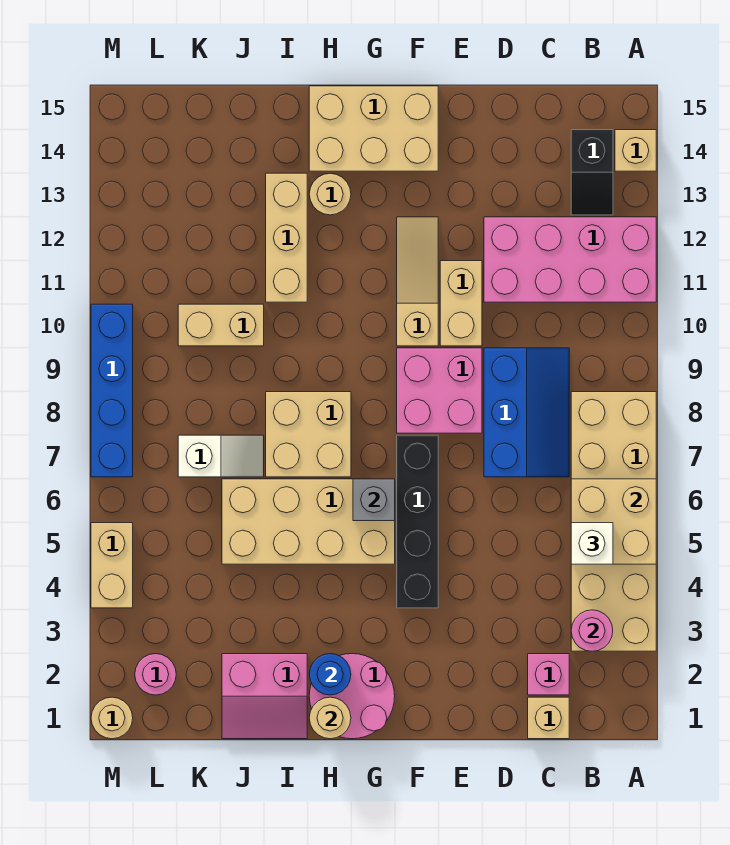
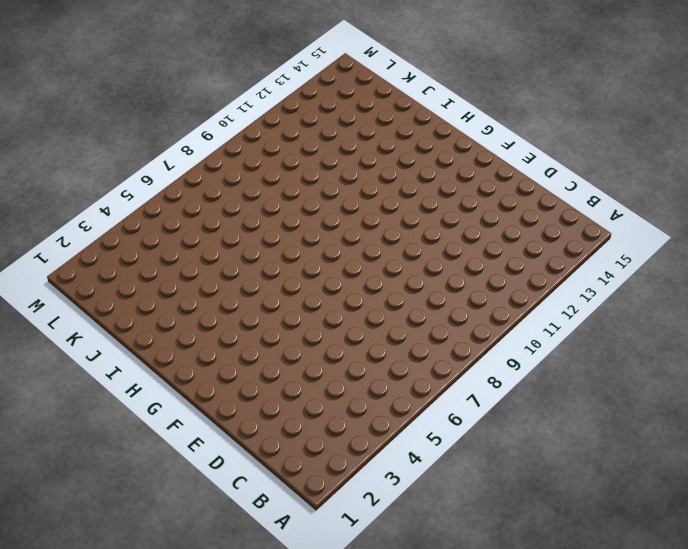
none -> tan brick A3:B8 level 1
none -> pink brick A11:D12 level 1
none -> tan brick A14 level 1
none -> black slope B13:B14 level 1 top 14

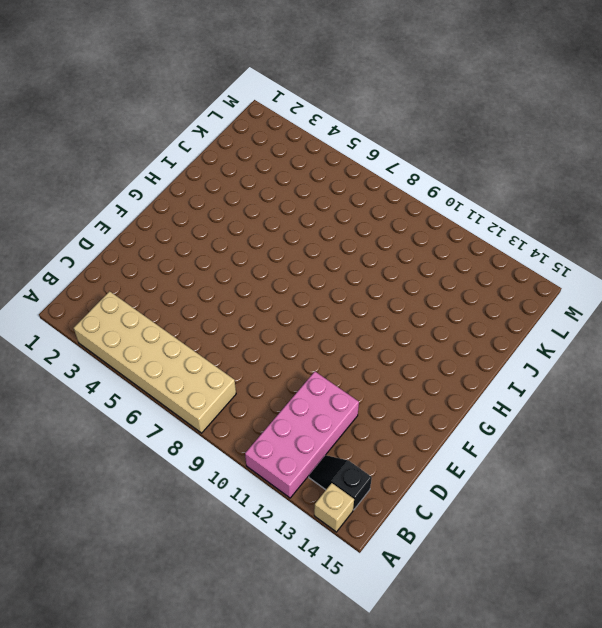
none -> tan brick C1 level 1
none -> pink brick C2 level 1
none -> blue slope C7:D9 level 1 top D
none -> pink brick E8:F9 level 1

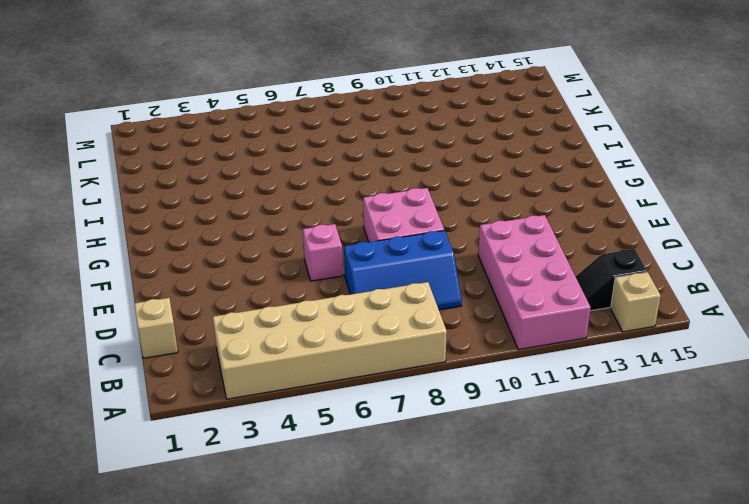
pink brick E6 level 1 -> pink brick C2 level 1
none -> tan brick E10:E11 level 1
none -> black brick F4:F7 level 1
none -> tan slope F10:F12 level 1 top 10
none -> tan brick F14:H15 level 1

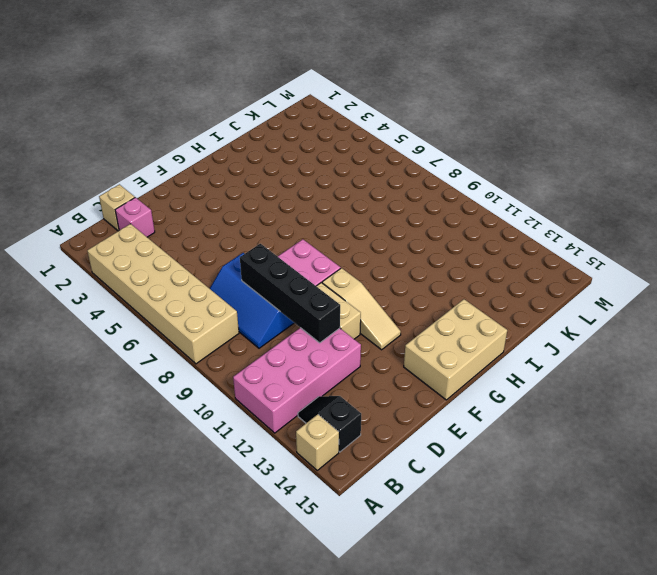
black brick D8:D11 level 2 -> black brick F4:F7 level 1
none -> pink round brick G1:H2 level 1
none -> tan brick G5:J6 level 1
none -> tan brick H7:I8 level 1
none -> tan round brick H13 level 1

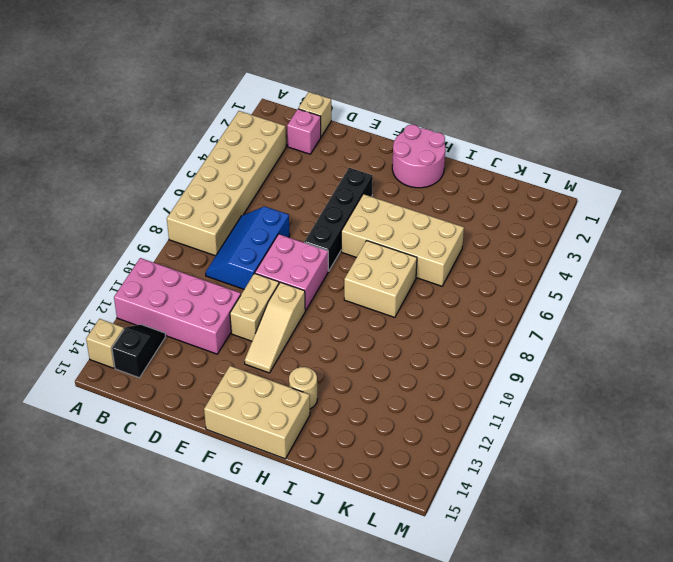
none -> pink slope I1:J2 level 1 top 2
none -> tan brick I11:I13 level 1
none -> white slope J7:K7 level 1 top K
none -> tan brick J10:K10 level 1

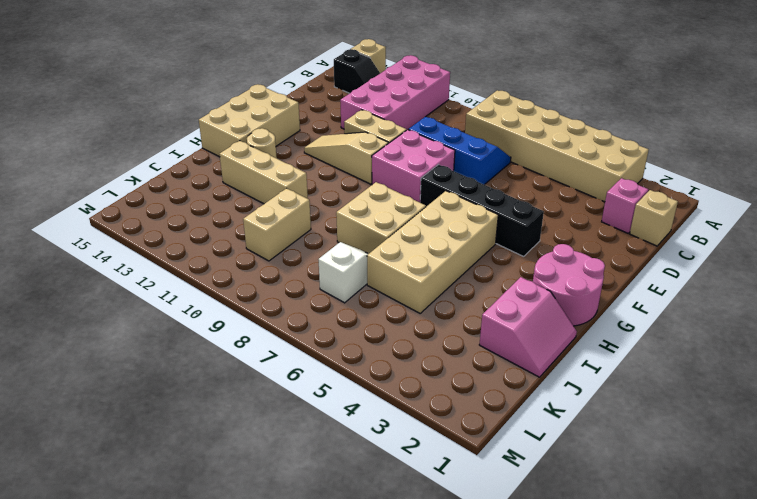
none -> pink round brick L2 level 1
none -> tan round brick M1 level 1
none -> tan brick M4:M5 level 1
none -> blue brick M7:M10 level 1

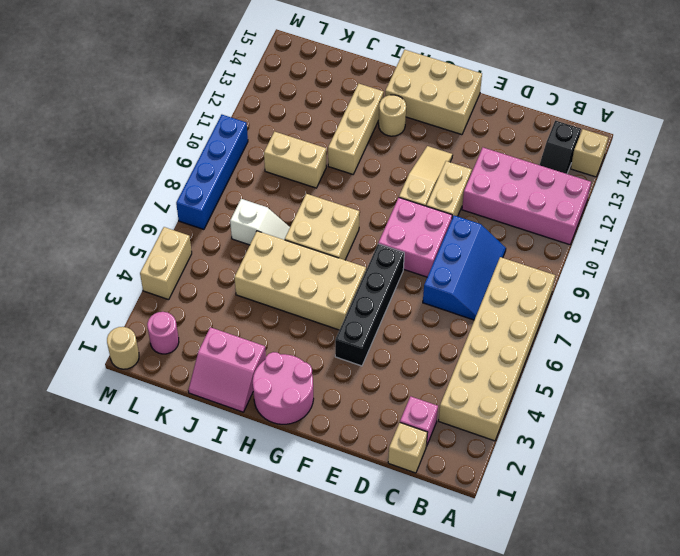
none -> tan brick A5:B6 level 2
none -> pink round brick B3 level 2
none -> grey brick G6 level 2
none -> tan round brick H1 level 2

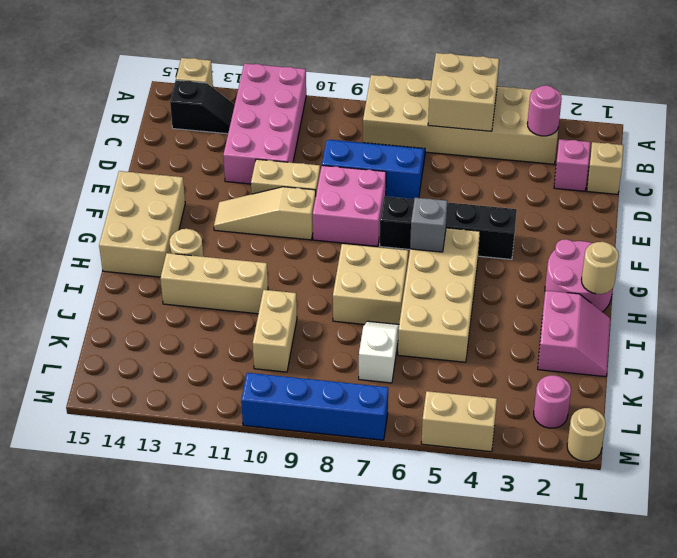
none -> blue round brick H2 level 2
none -> white brick B5 level 3

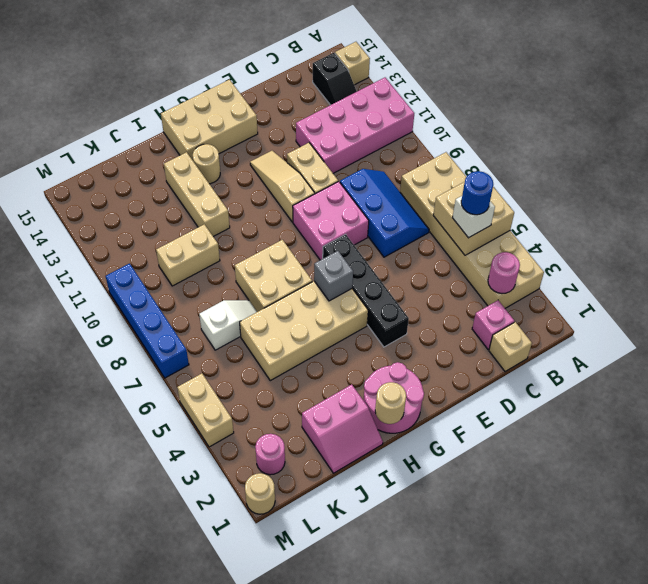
blue round brick B5 level 4 -> blue round brick H2 level 2

